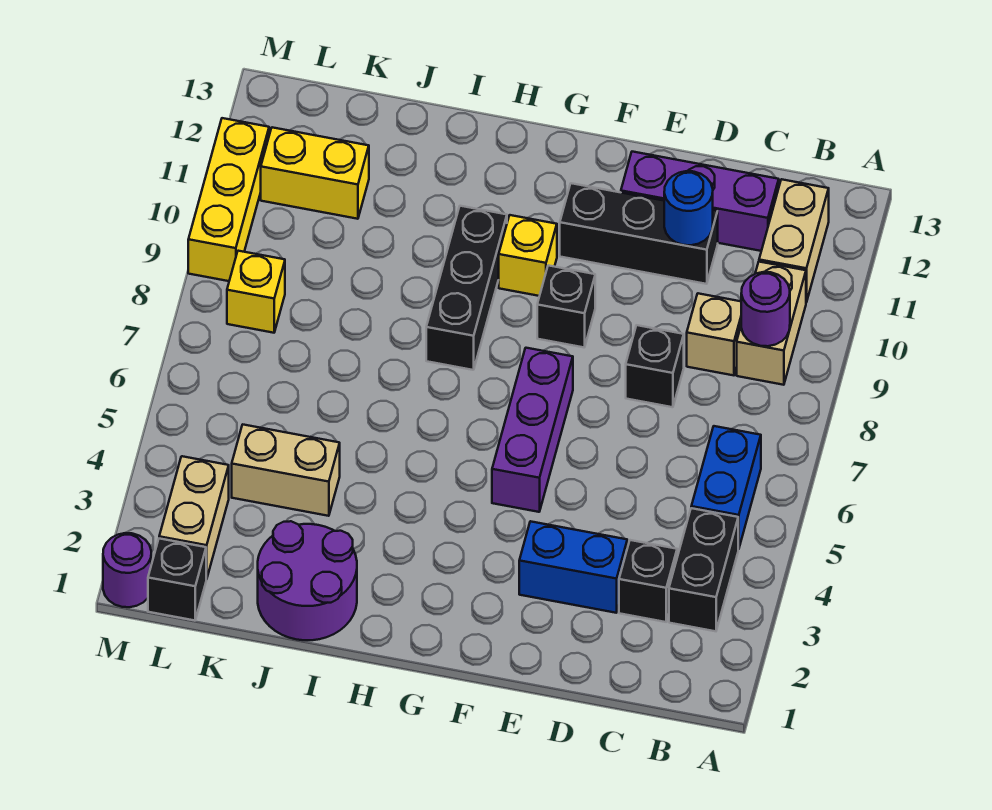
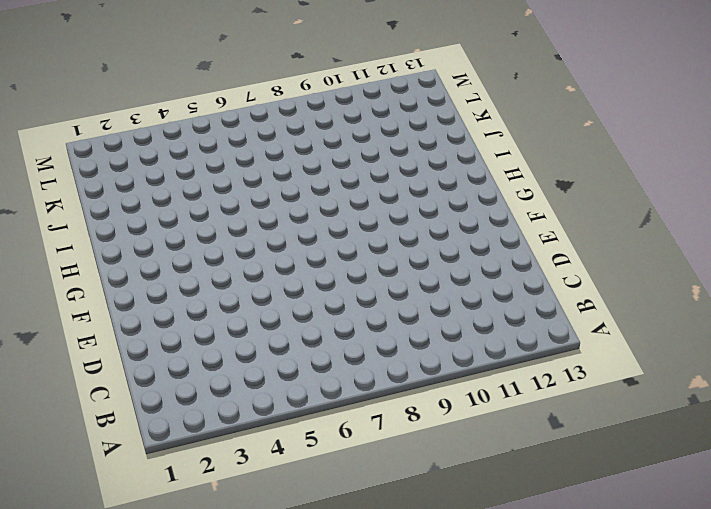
none -> black brick B3:B4 level 1
none -> blue brick B5:B6 level 1
none -> tan brick B9:B10 level 1

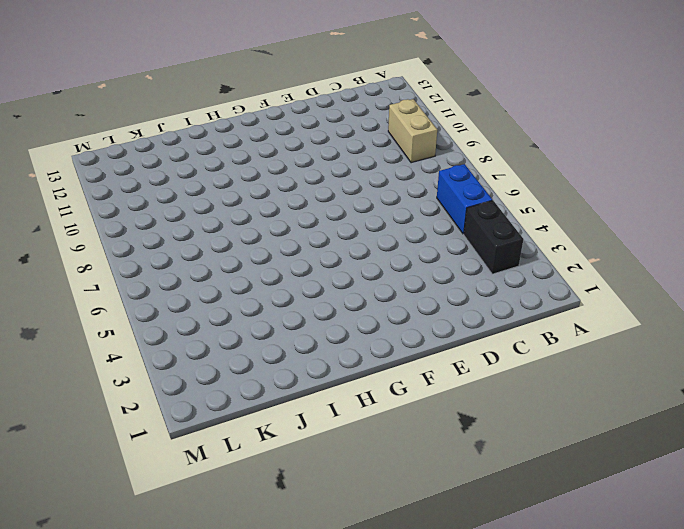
none -> tan brick B11:B12 level 1
none -> black brick C3 level 1
none -> tan brick C9 level 1

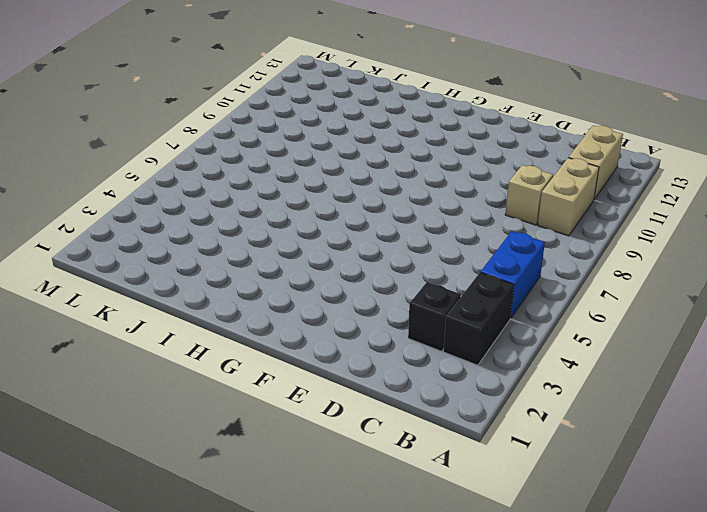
none -> purple brick C12:E12 level 1
none -> blue brick D3:E3 level 1
none -> black brick D8 level 1

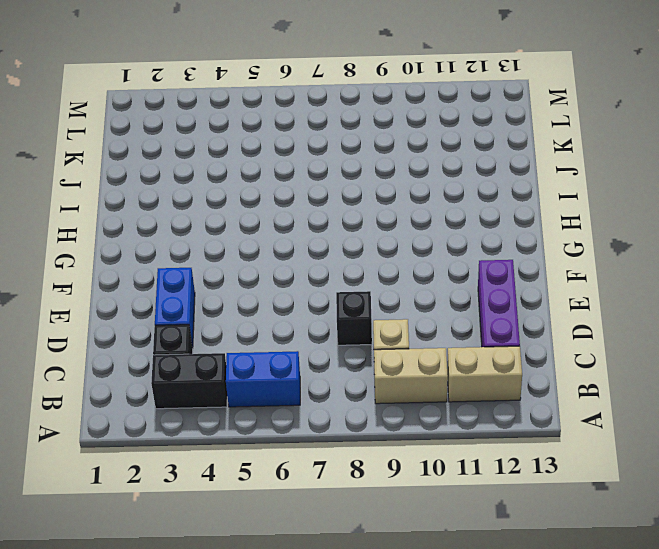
none -> black brick D11:F11 level 1
none -> purple brick F5:F7 level 1
none -> black brick F9 level 1

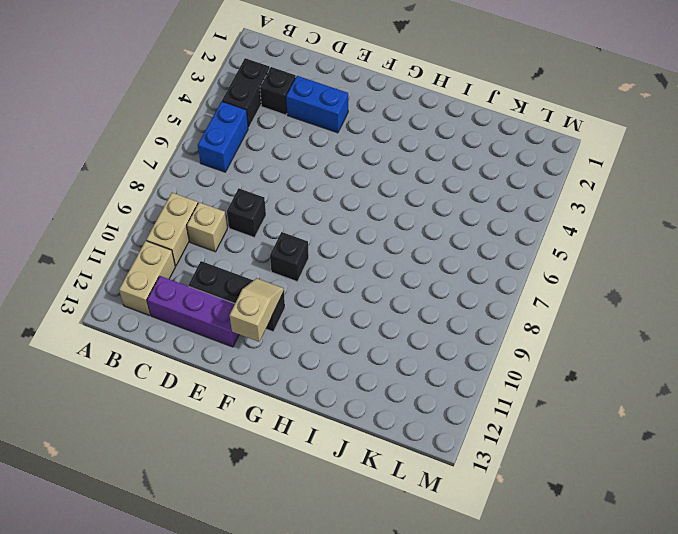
tan slope F11:F12 level 2 top 12 -> none
none -> purple brick F5:F7 level 1
none -> yellow brick G10 level 1
none -> black brick H8:H10 level 1

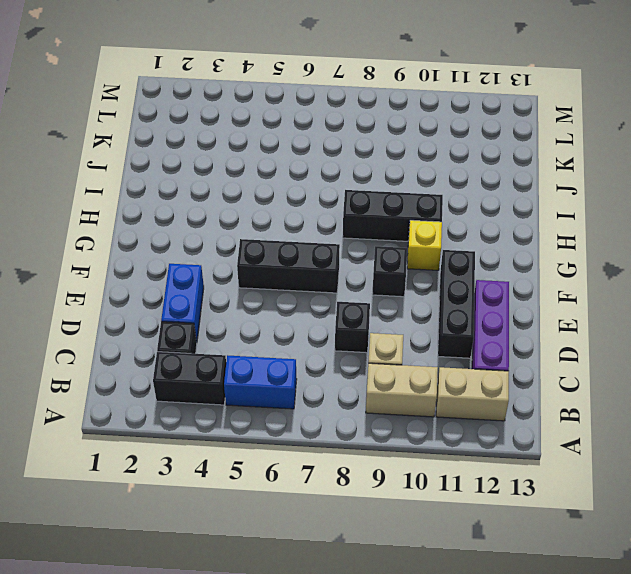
black brick F5:F7 level 1 -> purple brick F5:F7 level 1
none -> purple round brick I1:J2 level 1
none -> tan brick J4:K4 level 1
none -> yellow brick K11:L11 level 1

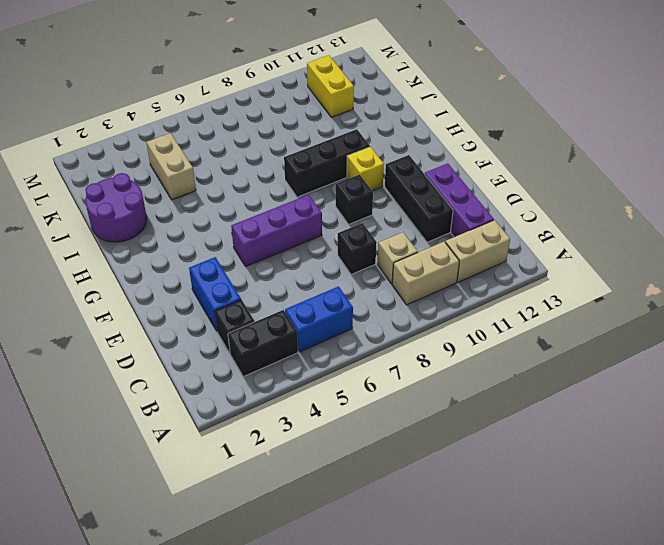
none -> black brick L1 level 1
none -> tan brick L2:L3 level 1
none -> yellow brick L8 level 1

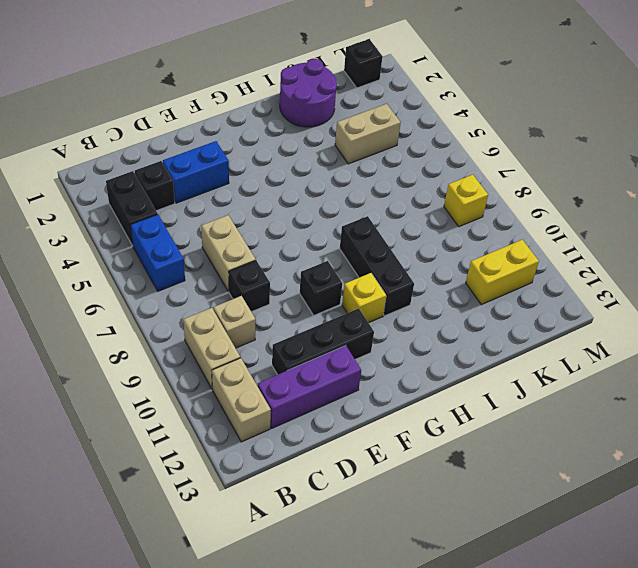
tan brick D6:D7 level 1 -> tan brick L2:L3 level 1
none -> purple brick F5:F7 level 1
none -> purple round brick M1 level 1
none -> yellow brick M9:M11 level 1

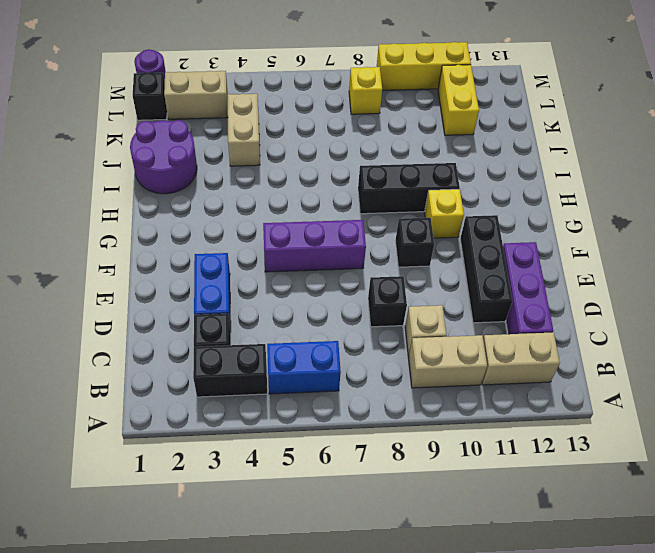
none -> purple round brick B9 level 2
none -> blue round brick D11 level 2

